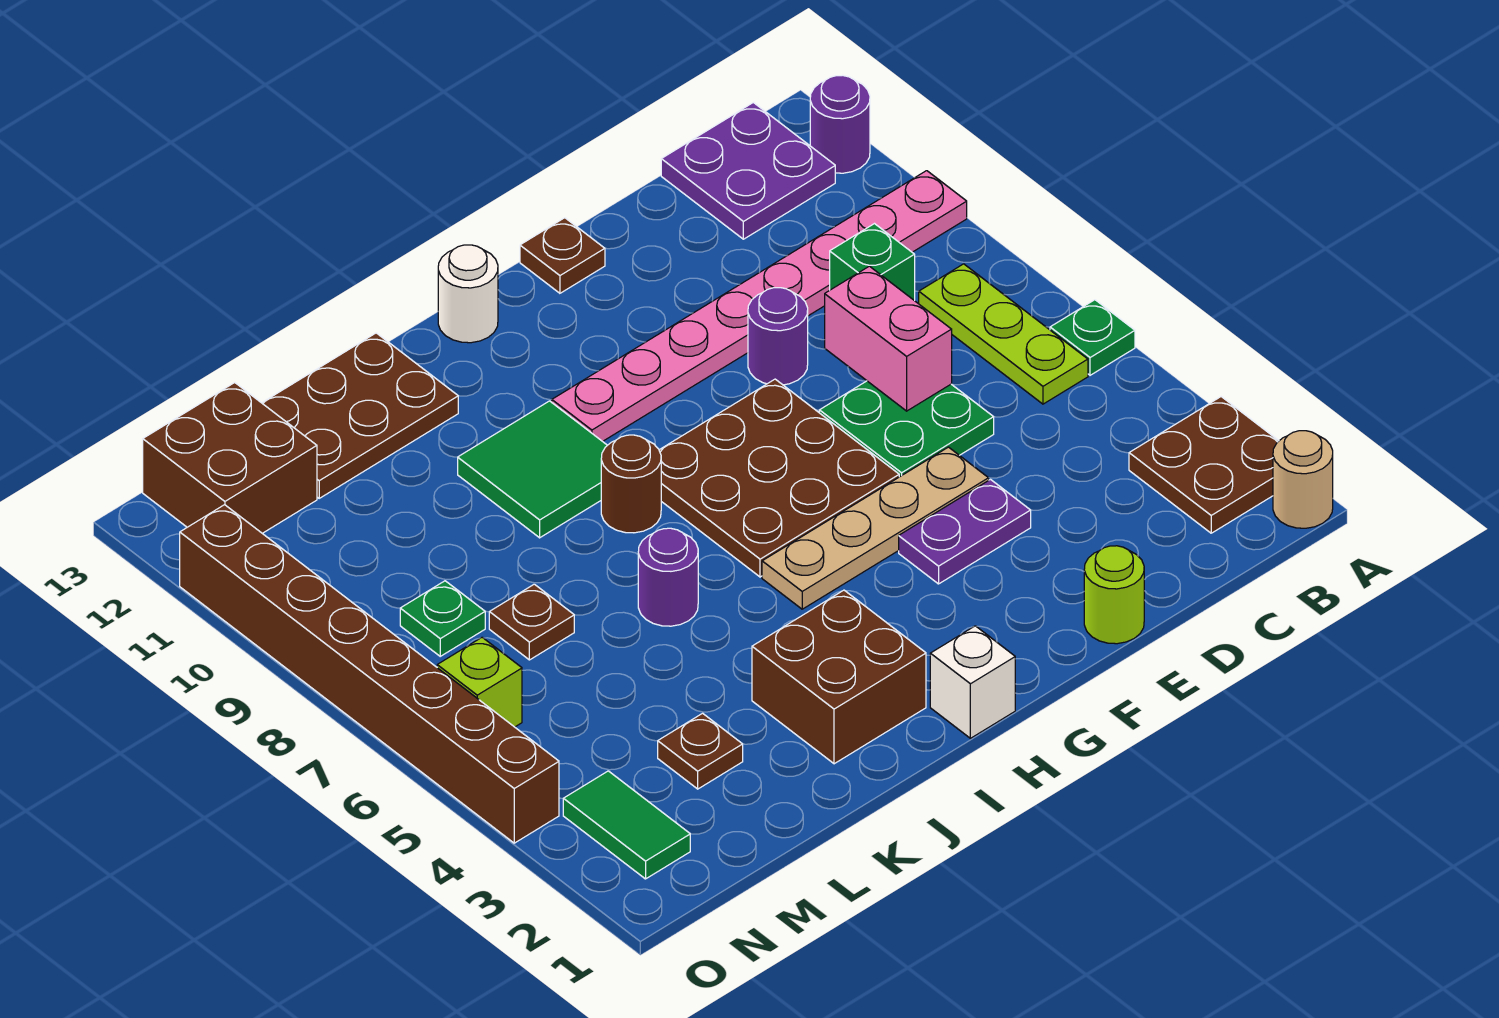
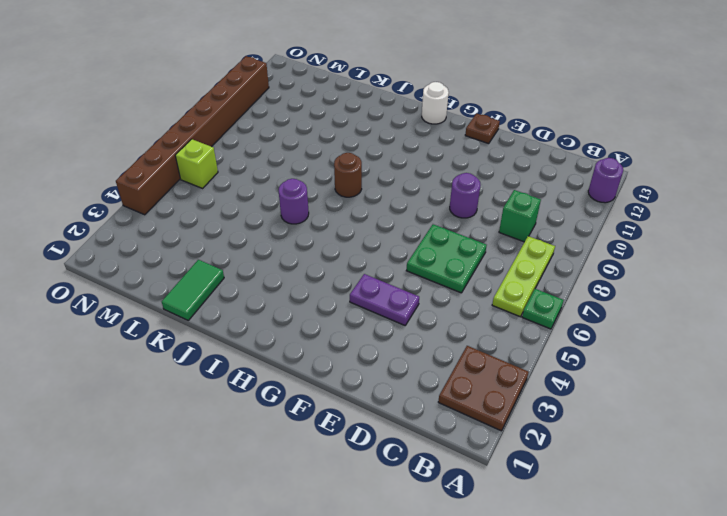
green tile K1:K2 level 1 -> green tile N2:N3 level 1
none -> tan round brick A1 level 1
none -> pink plate A10:H10 level 1
none -> purple plate B12:C13 level 1
none -> lime round brick E1 level 1

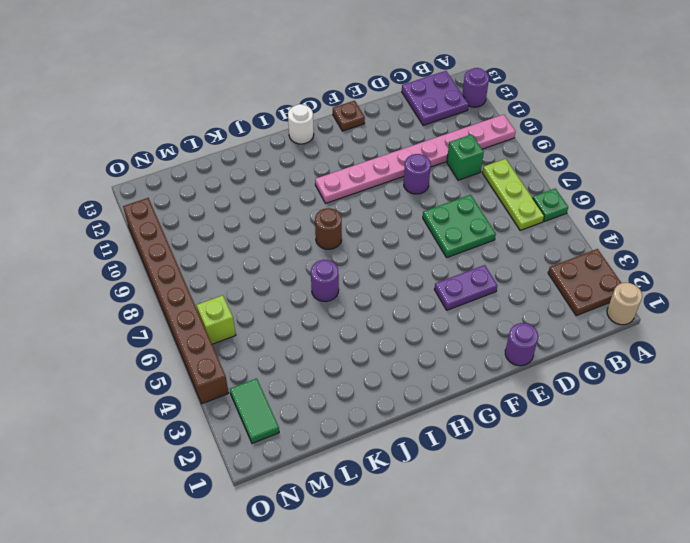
purple round brick E1 level 1 -> lime round brick E1 level 1
none -> tan plate E5:H5 level 1
none -> brown plate F6:H8 level 1
none -> white brick H1 level 1
none -> brown brick I2:J3 level 1

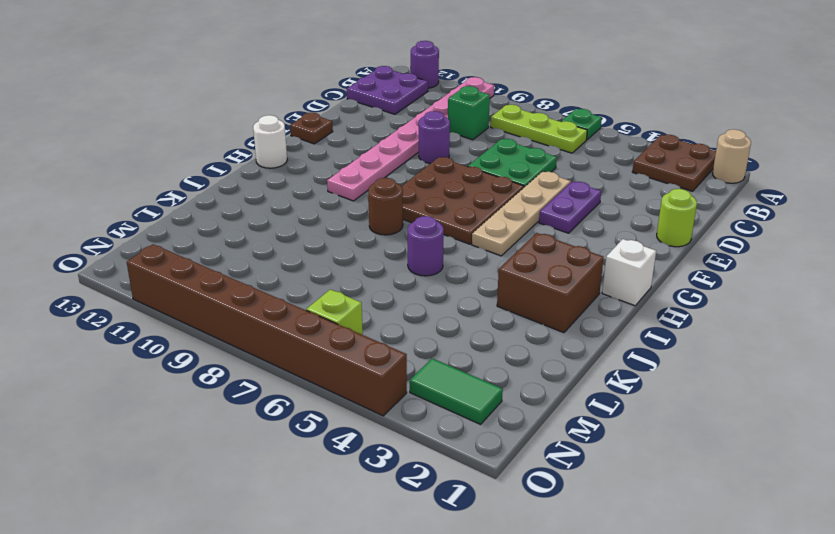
none -> green tile I9:J10 level 1
none -> brown plate J12:L13 level 1
none -> brown plate L3 level 1
none -> brown plate L7 level 1

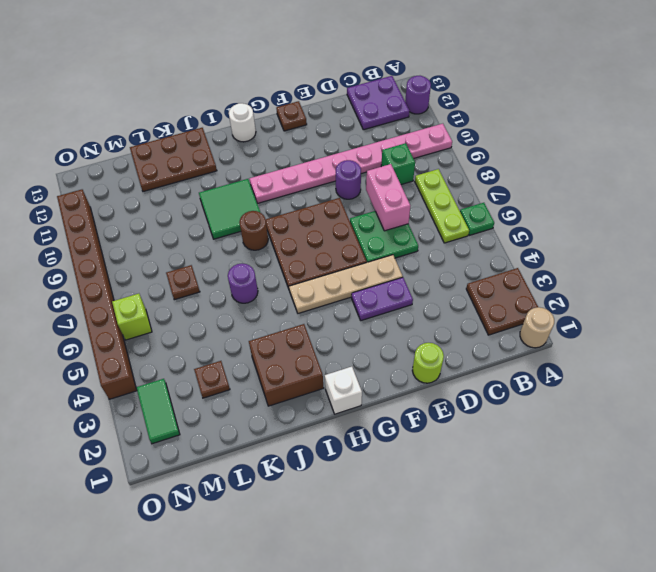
none -> green plate M8 level 1
none -> brown brick M12:N13 level 1

